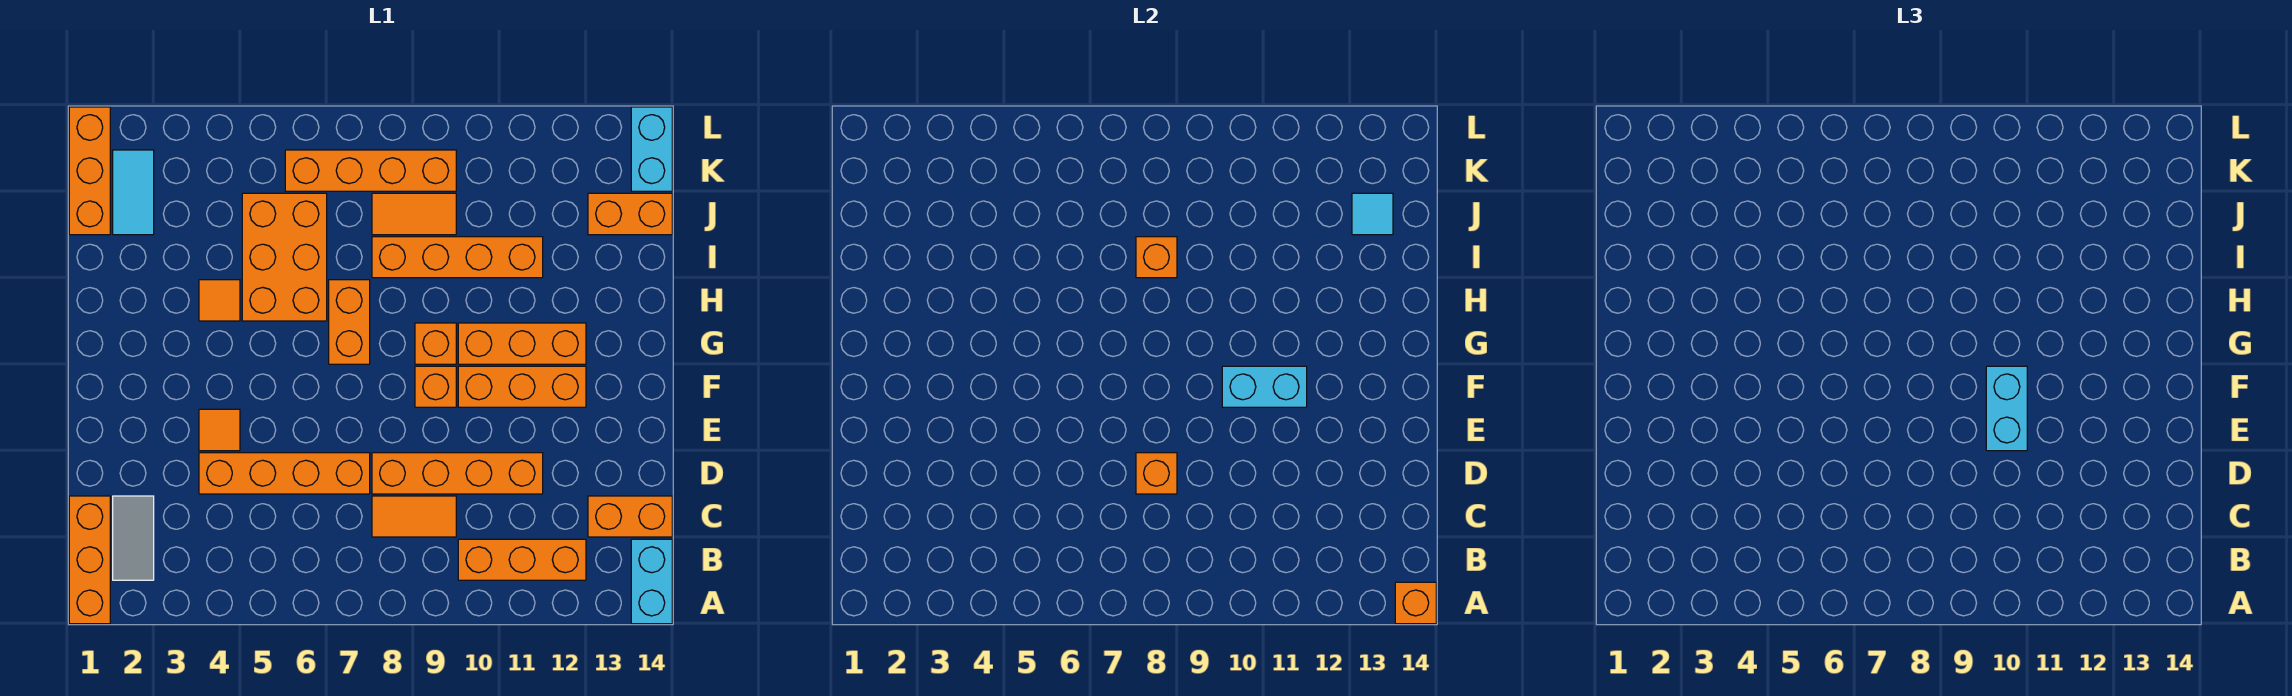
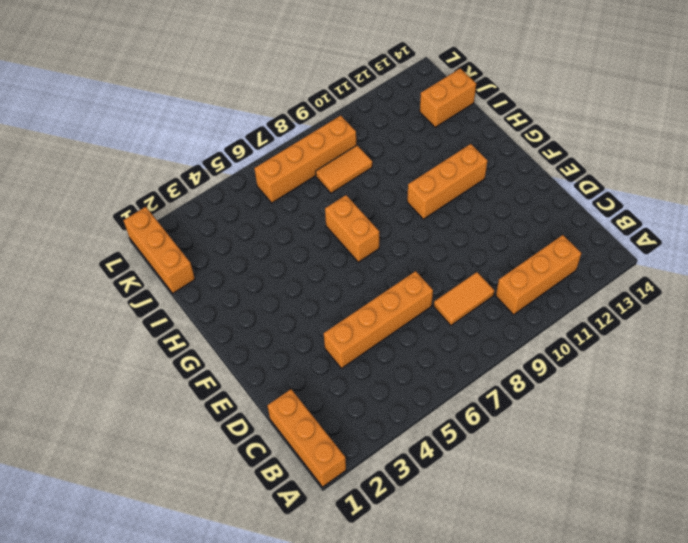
none -> cyan brick A14:B14 level 1
none -> grey tile B2:C2 level 1
none -> orange brick C13:C14 level 1

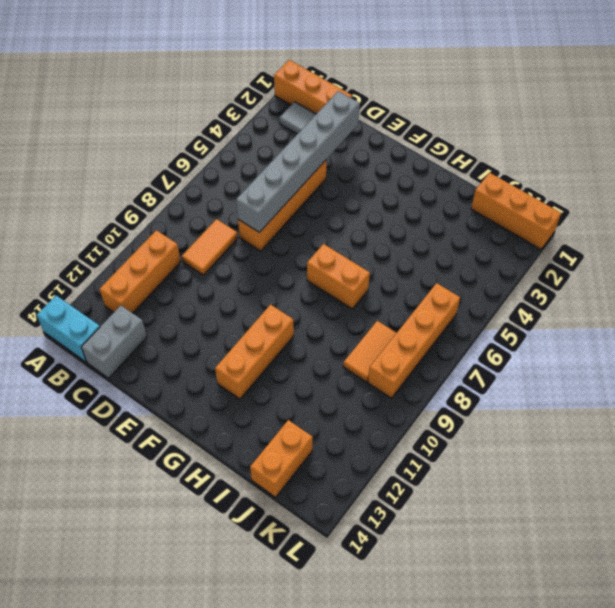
grey brick C13:C14 level 1 -> orange brick C13:C14 level 1
grey brick D2:D7 level 2 -> none
none -> orange brick D8:D11 level 1
none -> orange tile E4 level 1
none -> orange brick F9 level 1

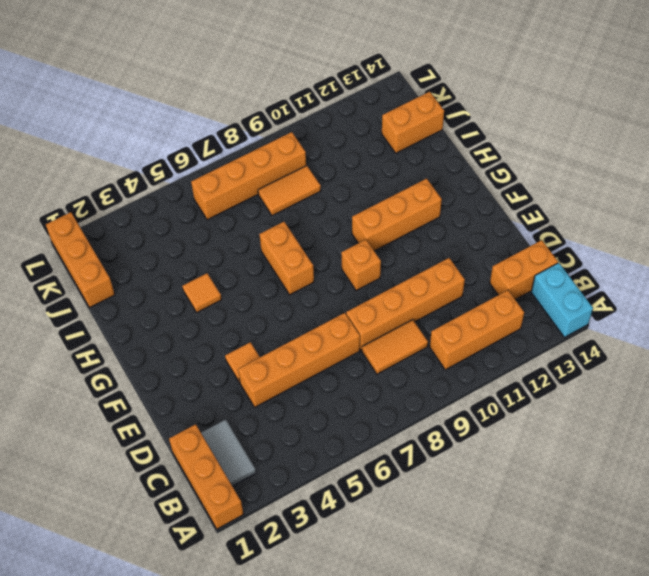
none -> orange brick F10:F12 level 1
none -> orange brick G9 level 1
none -> orange brick H5:J6 level 1

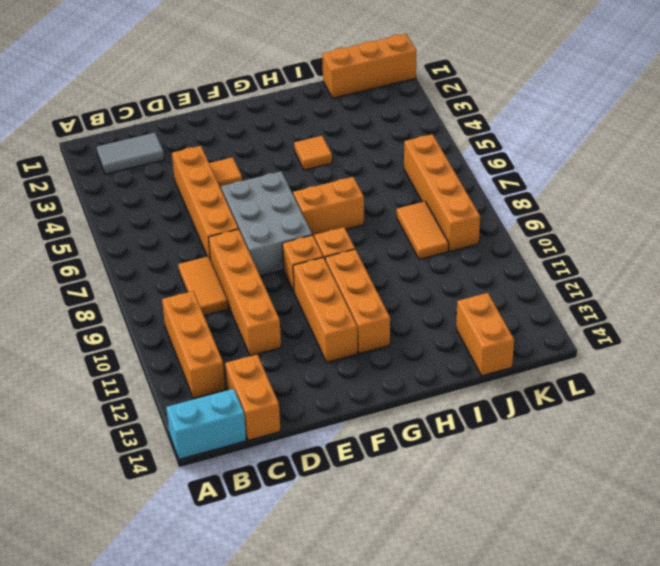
grey brick E6:F8 level 1 -> none
none -> orange brick A1:C1 level 1
none -> orange brick H5:J6 level 1
none -> orange brick I8:I11 level 1

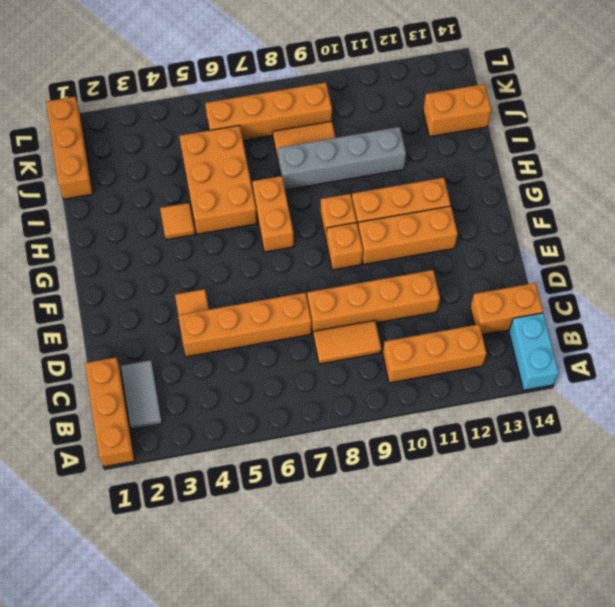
grey brick I8:I11 level 1 -> orange brick I8:I11 level 1
none -> cyan tile J2:K2 level 1
none -> cyan brick K14:L14 level 1
none -> orange brick A14 level 2

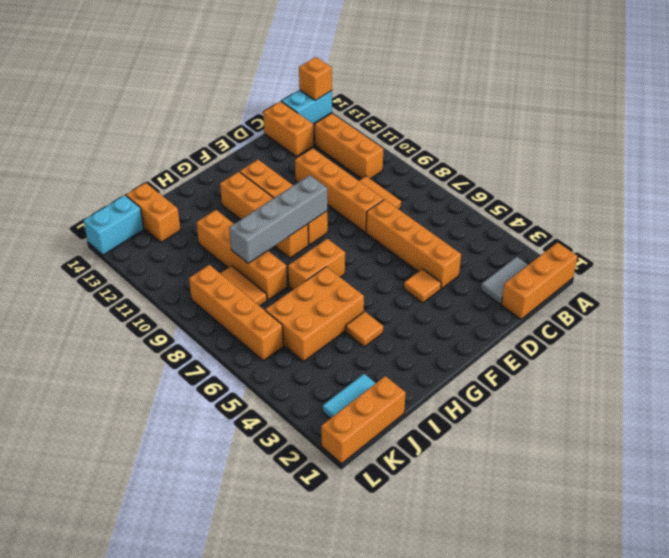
grey brick F9:I9 level 2 -> none
none -> orange brick D8 level 2
none -> cyan brick F10:F11 level 2
none -> orange brick I8 level 2

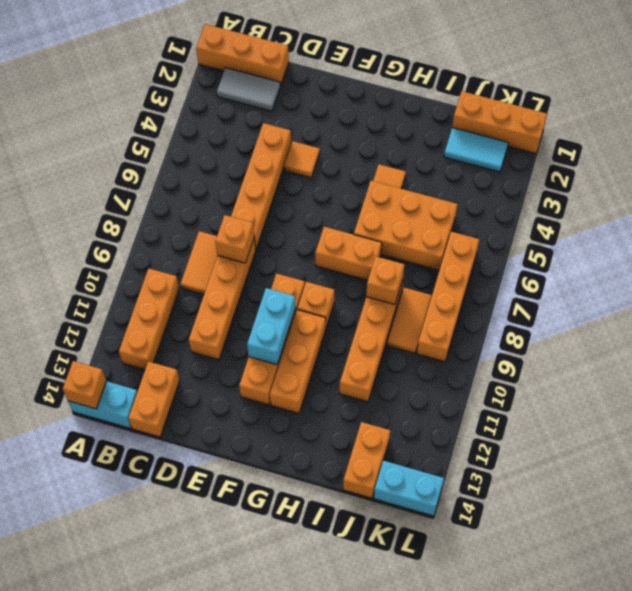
none -> cyan tile J13 level 2
none -> cyan brick E10:F10 level 3

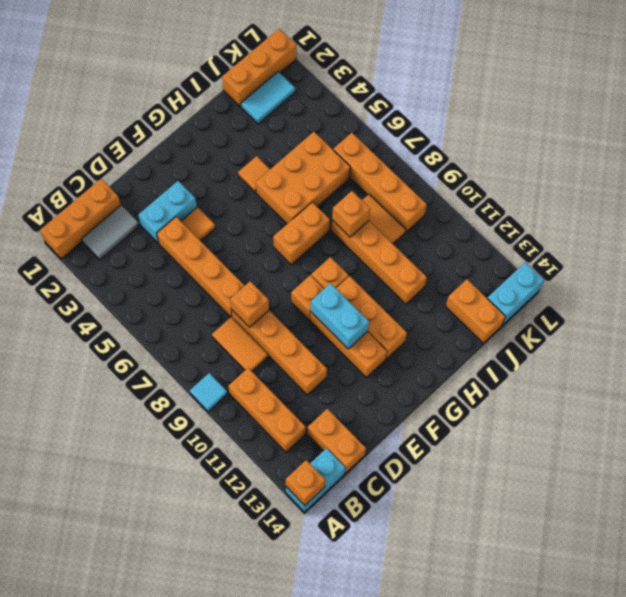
cyan tile A9 level 1 -> cyan tile J13 level 2
cyan brick D3:E3 level 1 -> cyan brick E10:F10 level 3

